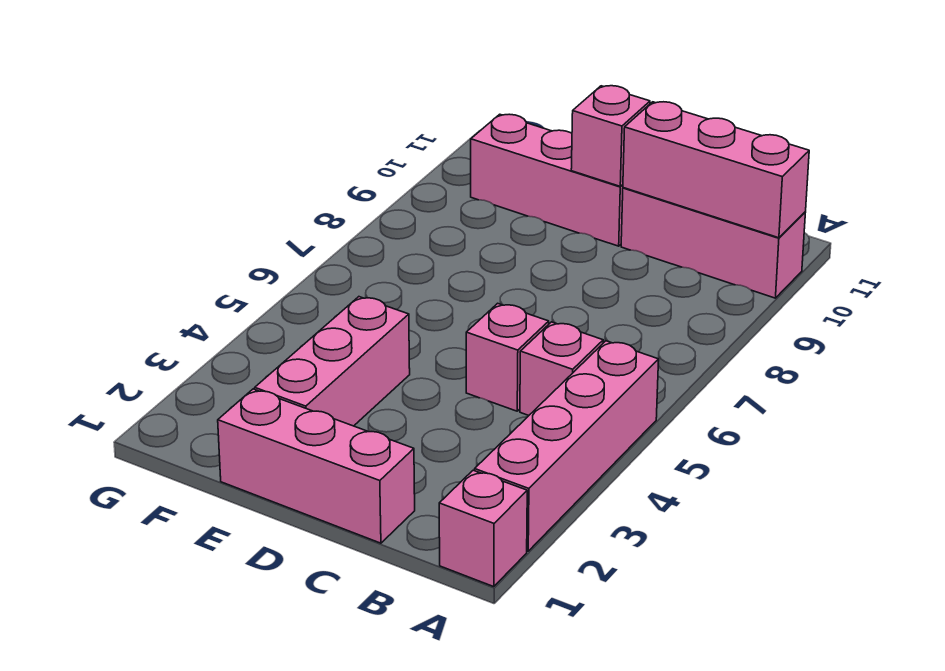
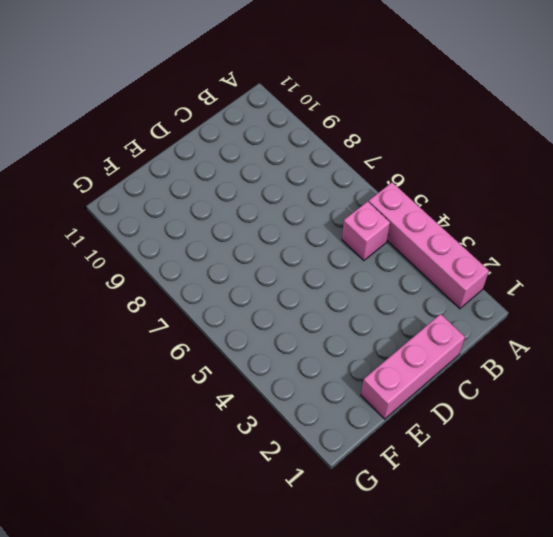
none -> pink brick A1 level 1
none -> pink brick A10:C10 level 1

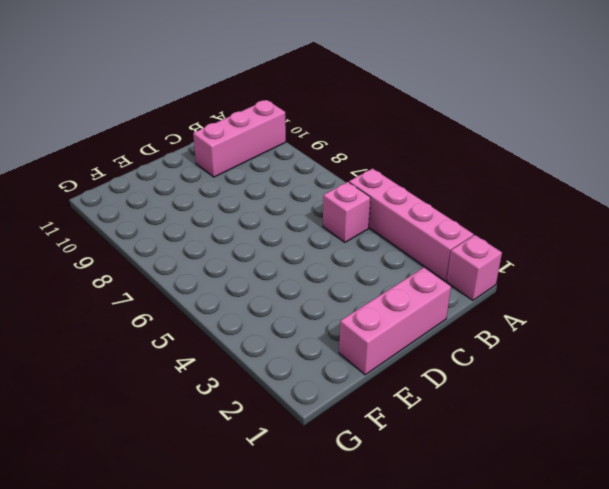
none -> pink brick C5 level 1
none -> pink brick D10:F10 level 1

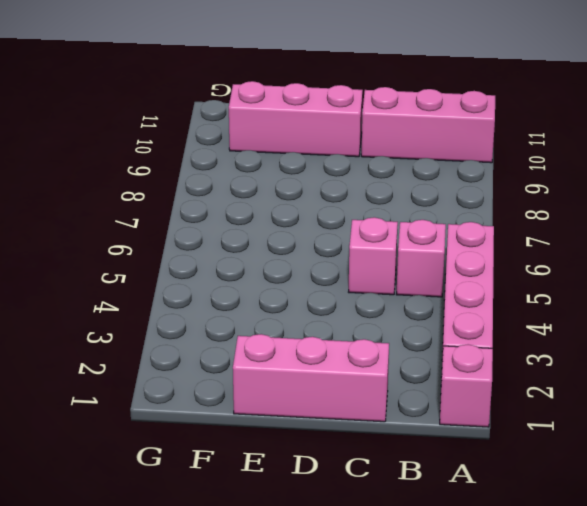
none -> pink brick E2:E4 level 1
none -> pink brick A10:C10 level 2

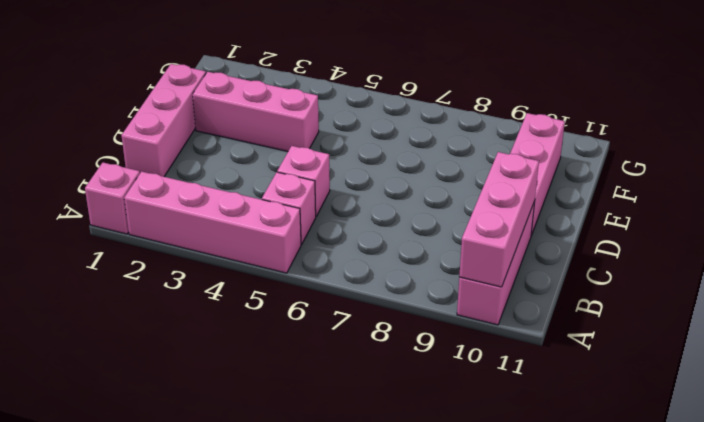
none -> pink brick D10 level 2

